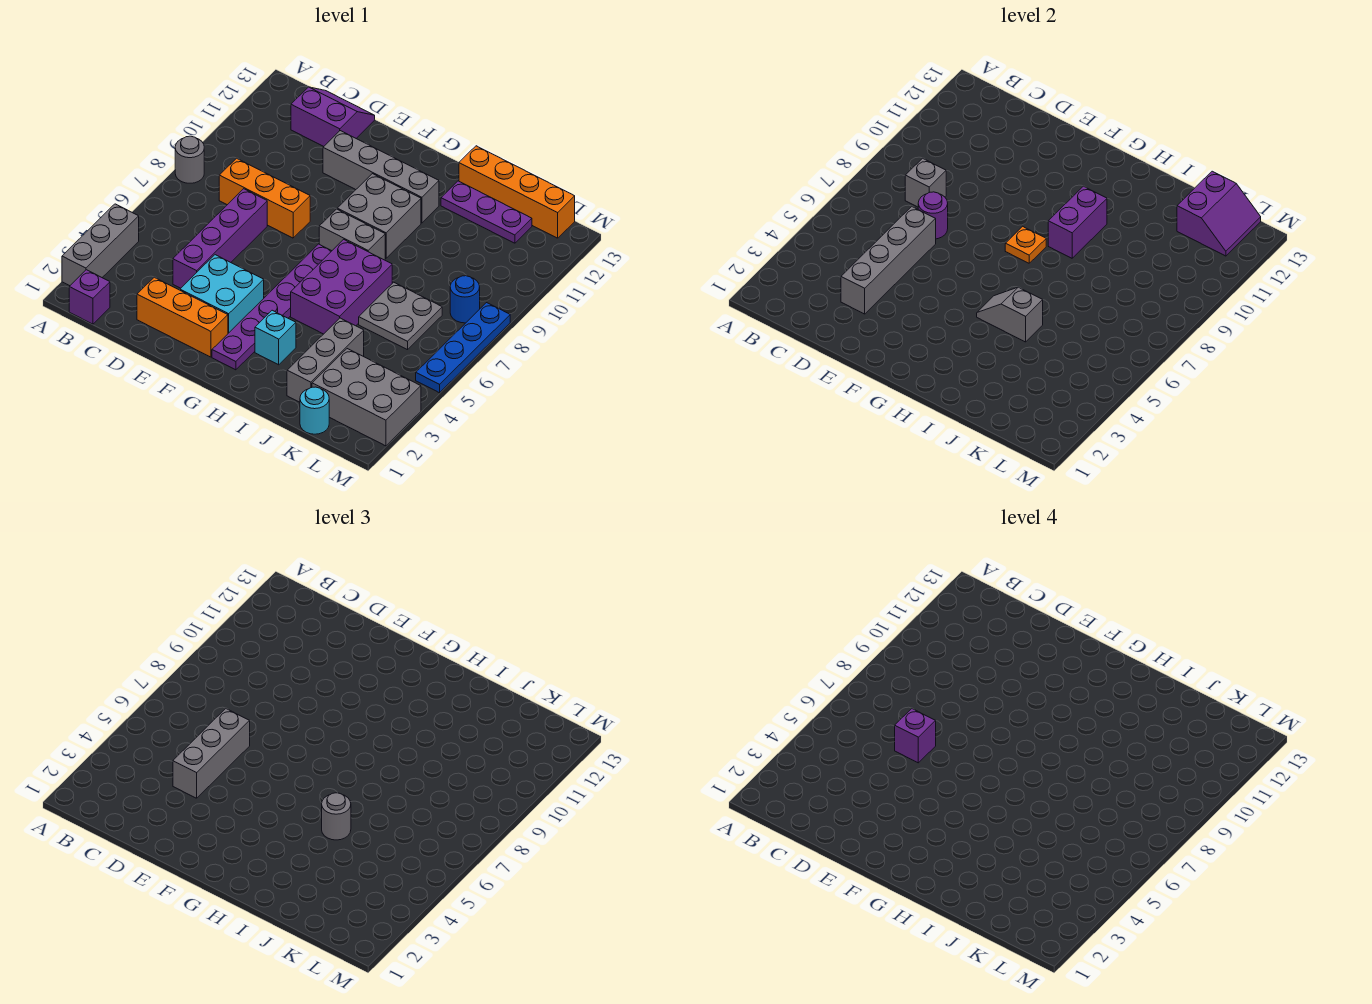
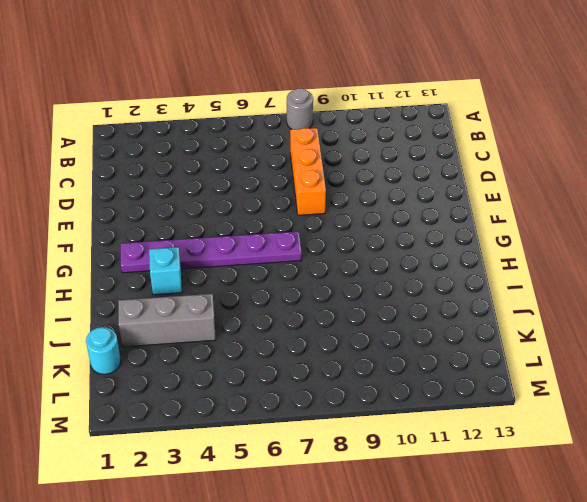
none -> grey brick A2:A4 level 1
none -> purple brick B1 level 1
none -> purple slope C12:D13 level 1 top 12
none -> orange brick D2:F2 level 1

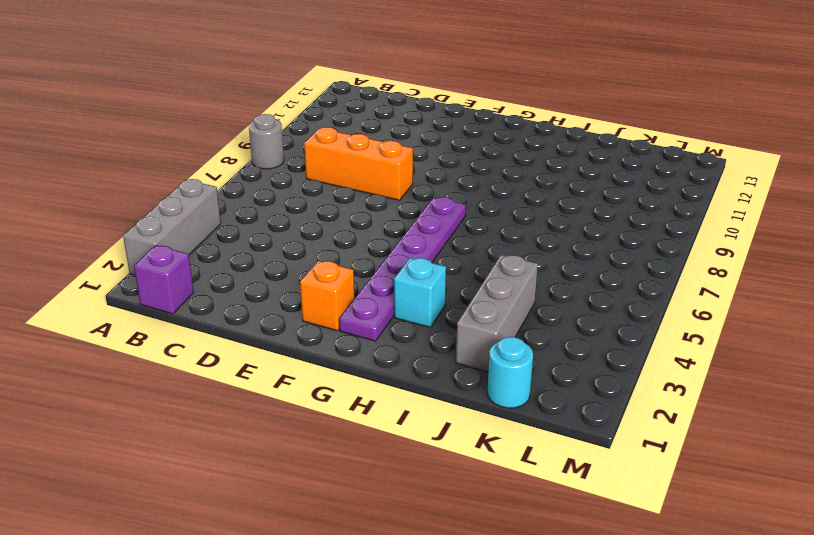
orange brick F2 level 1 -> orange brick D2:F2 level 1
none -> purple slope C12:D13 level 1 top 12
none -> purple brick D4:D7 level 1
none -> cyan brick E3:F4 level 1
none -> grey brick E11:H11 level 1

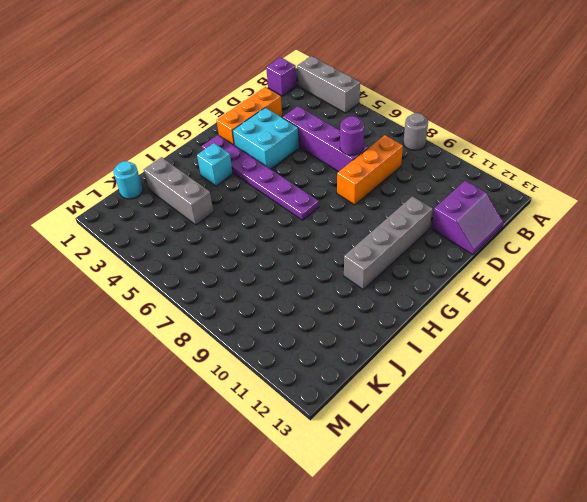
none -> grey brick G8:H8 level 1
none -> grey brick G9:H10 level 1
none -> purple brick H5:I7 level 1
none -> purple plate I12:K12 level 1

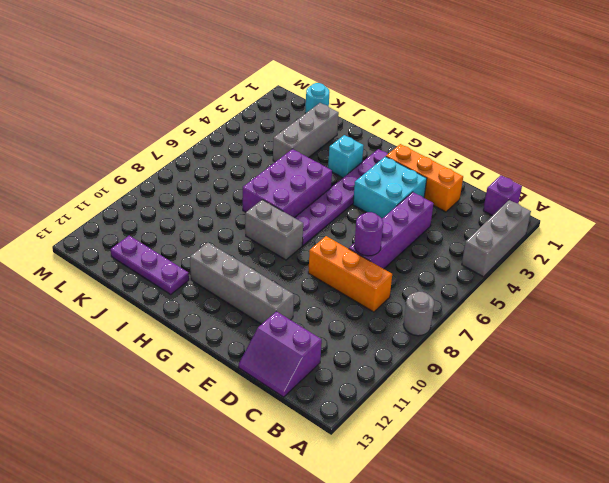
none -> grey brick G9:H10 level 1
none -> orange brick I13:L13 level 1
none -> grey plate J6:K7 level 1
none -> grey brick K2:M3 level 1

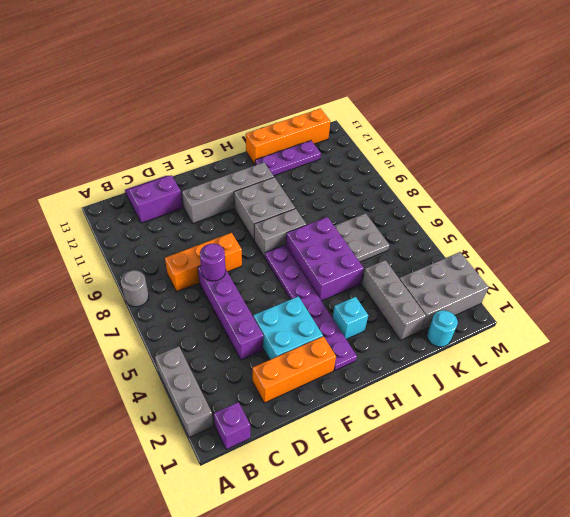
none -> blue round brick L8 level 1
none -> blue plate M5:M8 level 1
none -> grey brick C8 level 2
none -> grey brick D3:D6 level 2

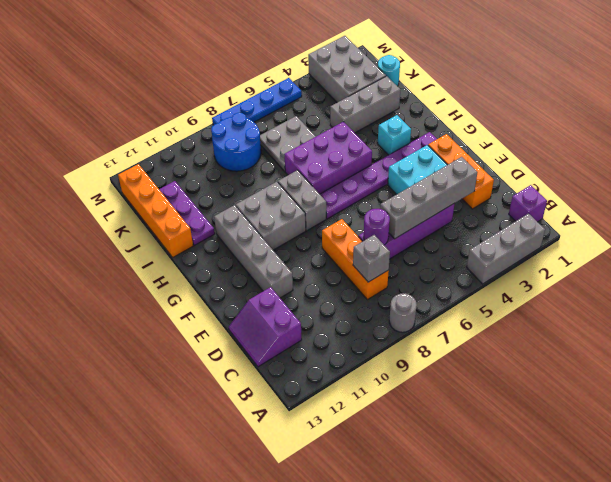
blue round brick K8:L9 level 1 -> blue round brick L8 level 1
none -> orange plate G8 level 2
none -> grey slope H5:I5 level 2 top I
none -> purple brick H9:H10 level 2
none -> purple slope K12:L13 level 2 top K

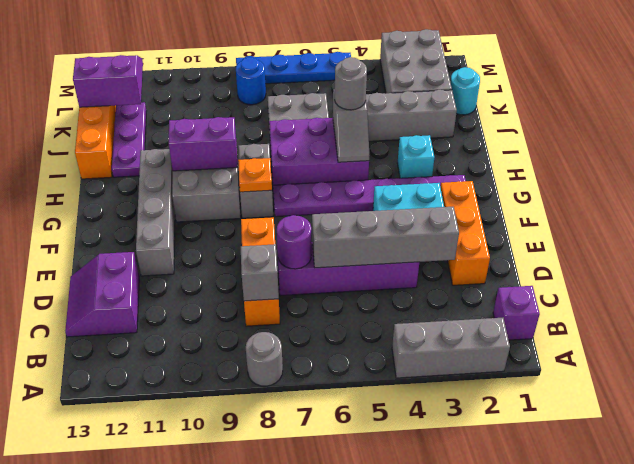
none -> grey brick D4:D6 level 3
none -> purple brick D6 level 4

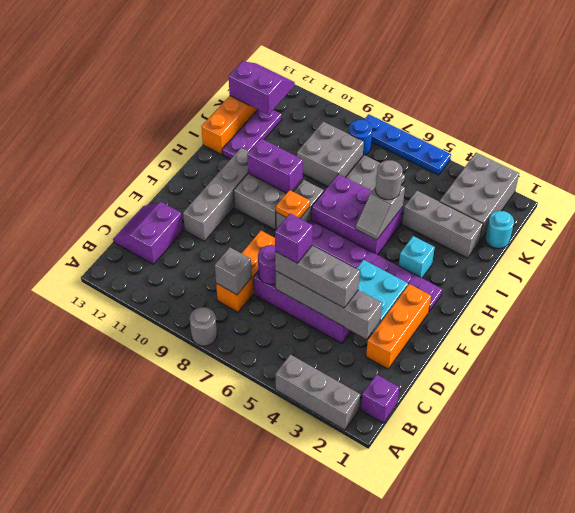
grey brick J8:K9 level 1 -> none

